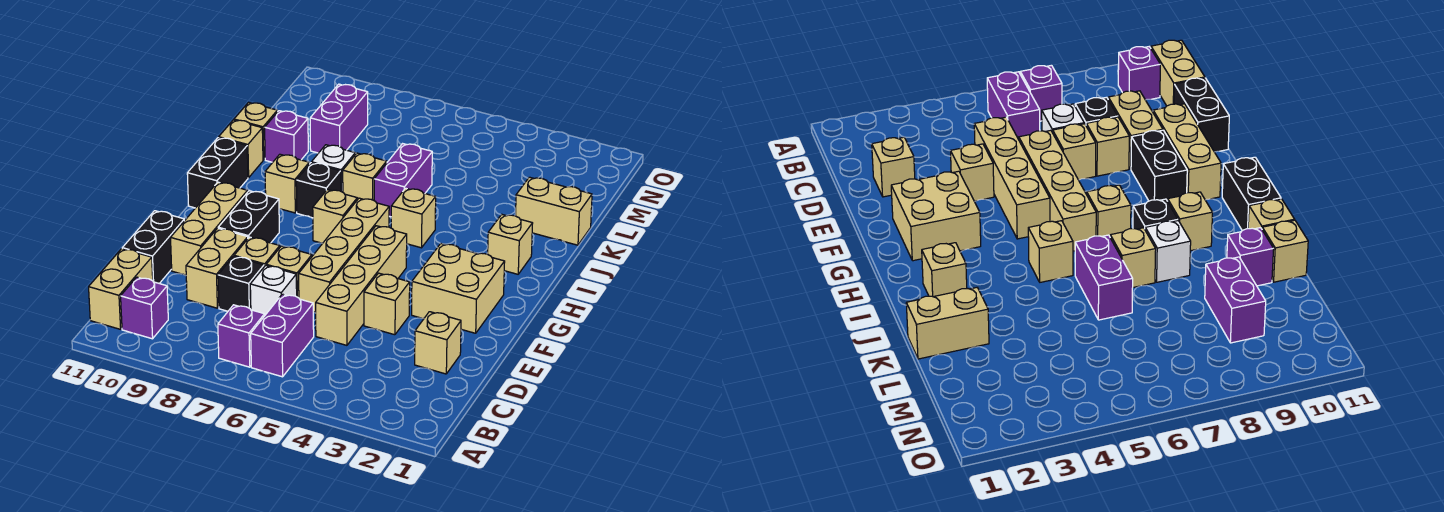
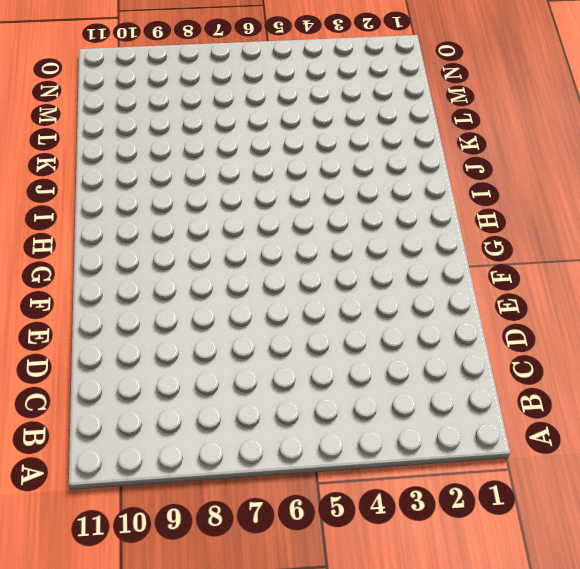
none -> purple brick B6:C6 level 1
none -> purple brick B7 level 1
none -> purple brick B10 level 1
none -> tan brick B11:C11 level 1

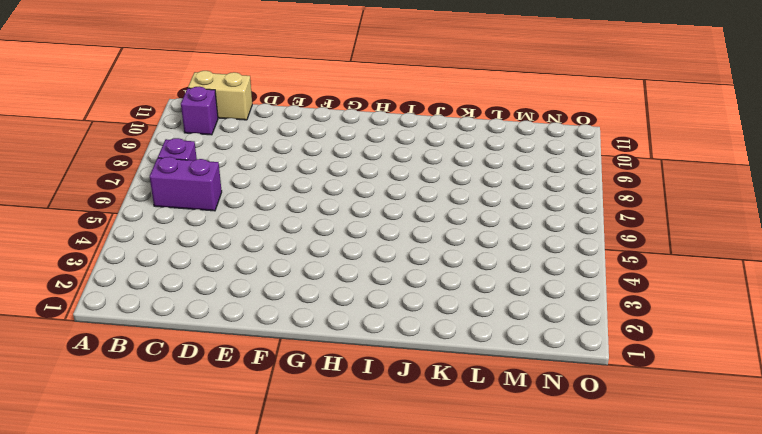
none -> tan brick D2 level 1
none -> tan brick D5:G5 level 1
none -> white brick D7 level 1
none -> black brick D8 level 1

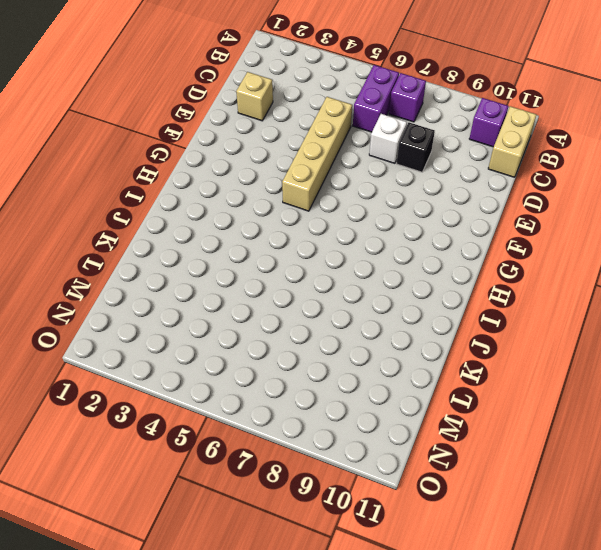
none -> tan brick D9:E9 level 1
none -> black brick D11:E11 level 1
none -> tan brick E4 level 1
none -> tan brick E6:H6 level 1

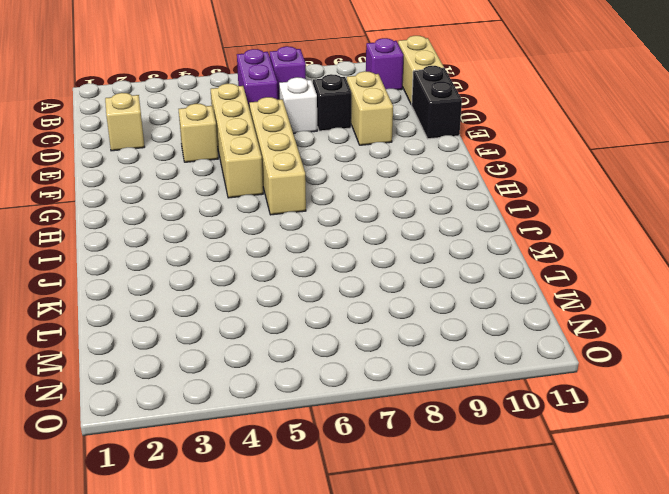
none -> tan brick E7 level 1
none -> tan brick E8 level 1
none -> tan brick E10:G10 level 1
none -> tan brick F2:G3 level 1

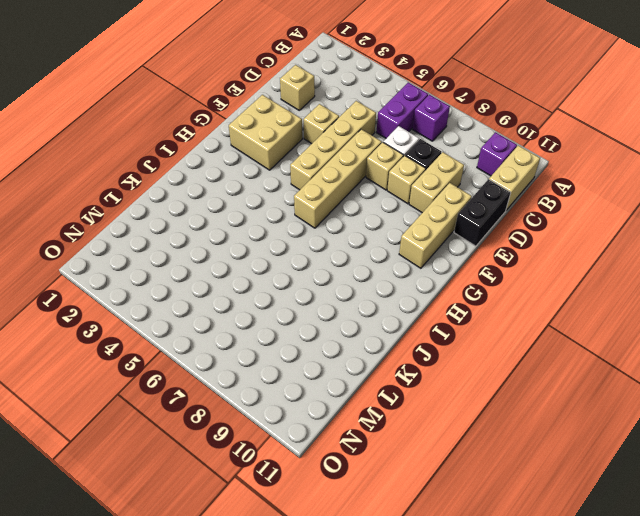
none -> black brick F9:G9 level 1
none -> tan brick H7 level 1
none -> black brick H11:I11 level 1
none -> tan brick I2 level 1

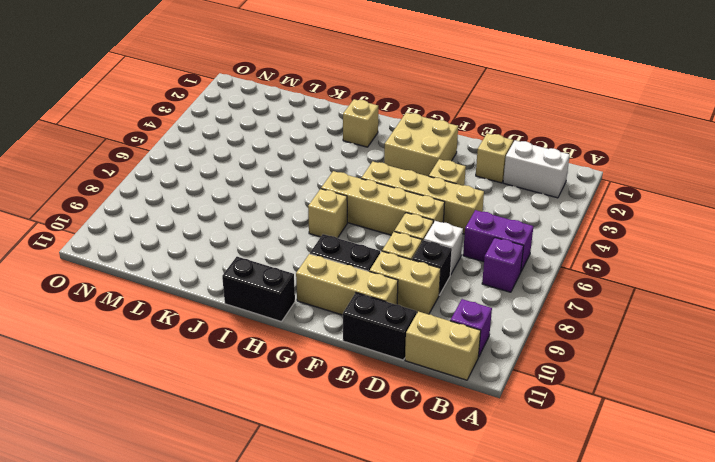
white brick B2:C2 level 1 -> none
none -> tan brick I5 level 1
none -> black brick I8 level 1
none -> tan brick I9 level 1
none -> purple brick J6:K6 level 1

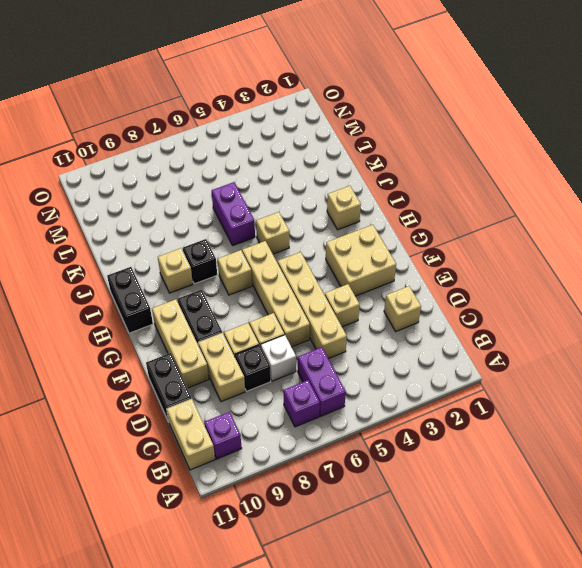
none -> tan brick J7 level 1
none -> white brick J8 level 1
none -> tan brick J11 level 1
none -> tan brick K1:K2 level 1

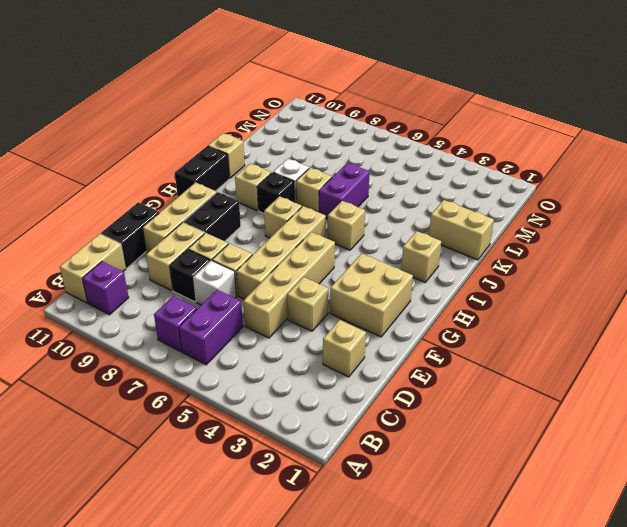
none -> purple brick K10 level 1
none -> tan brick K11 level 1
none -> purple brick L9:M9 level 1

